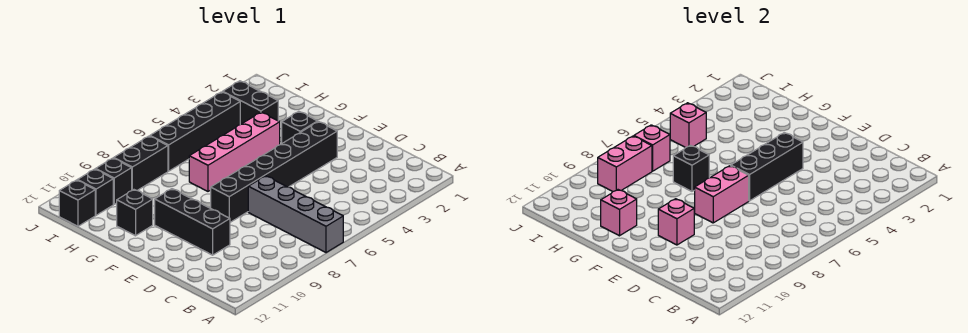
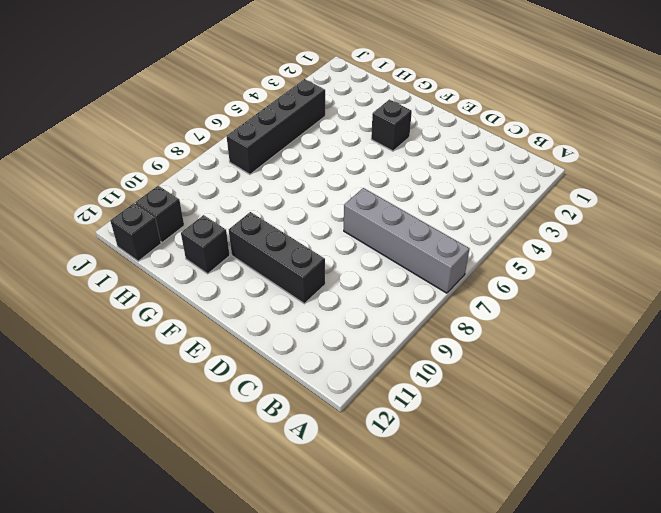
none -> black brick E3:E8 level 1
none -> pink brick G4:G7 level 1
none -> black brick H3:I3 level 1

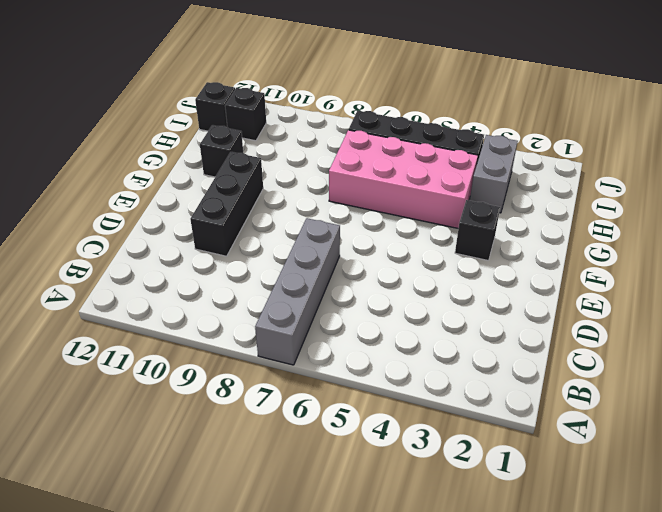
pink brick G4:H7 level 1 -> pink brick G4:G7 level 1
grey brick H3:I3 level 1 -> black brick H3:I3 level 1
none -> black brick E3:E8 level 1
none -> black brick I8:I9 level 1
none -> black brick I10 level 1

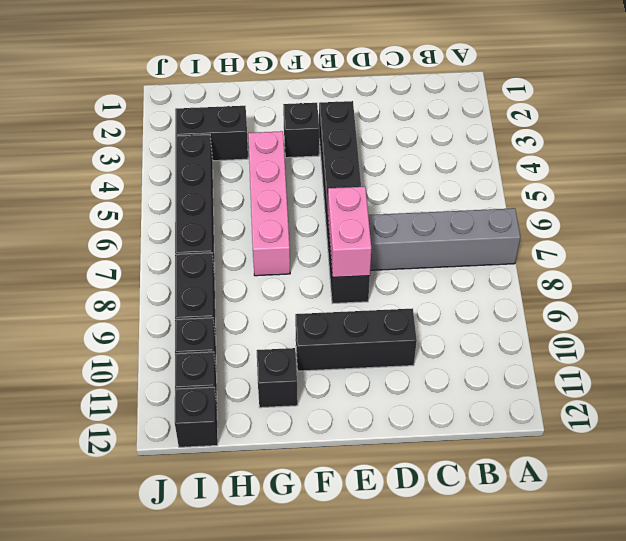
none -> black brick E4:E6 level 2
none -> pink brick E10 level 2
none -> black brick G7 level 2

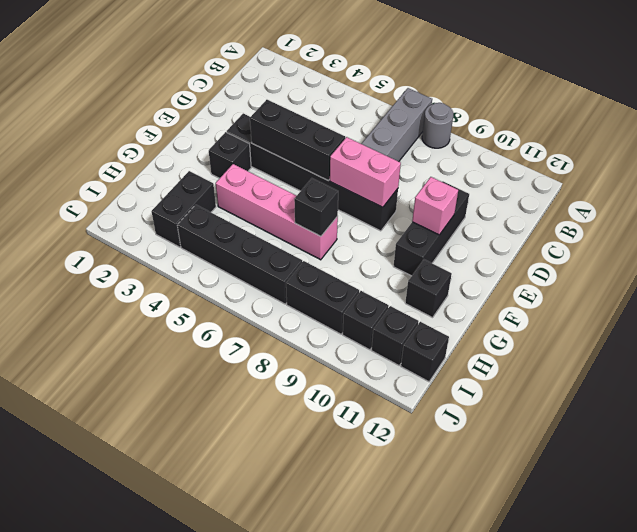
grey round brick A8 level 1 -> none
none -> pink brick G11 level 2
none -> pink brick I5 level 2
none -> pink brick I7 level 2

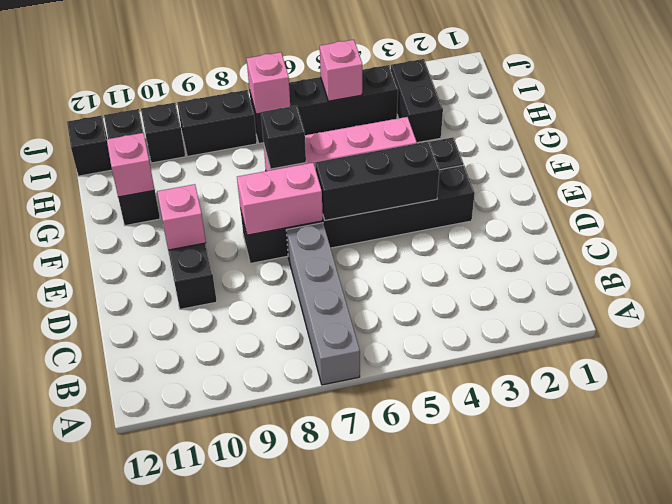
none -> pink brick I8:I9 level 2

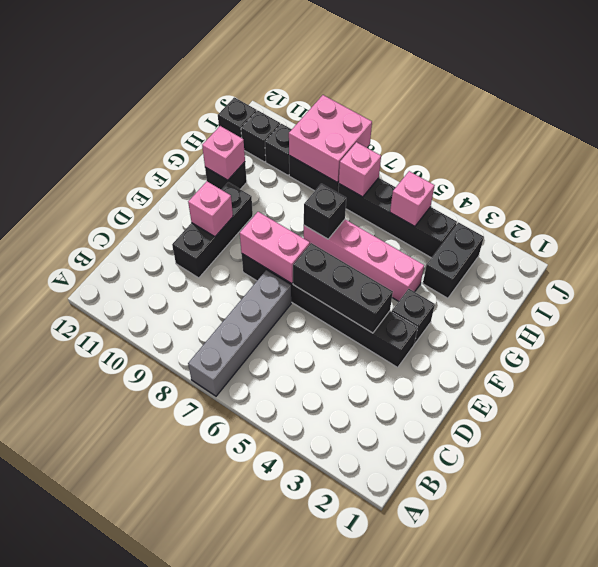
pink brick I8:J9 level 2 -> pink brick I8:I9 level 2

